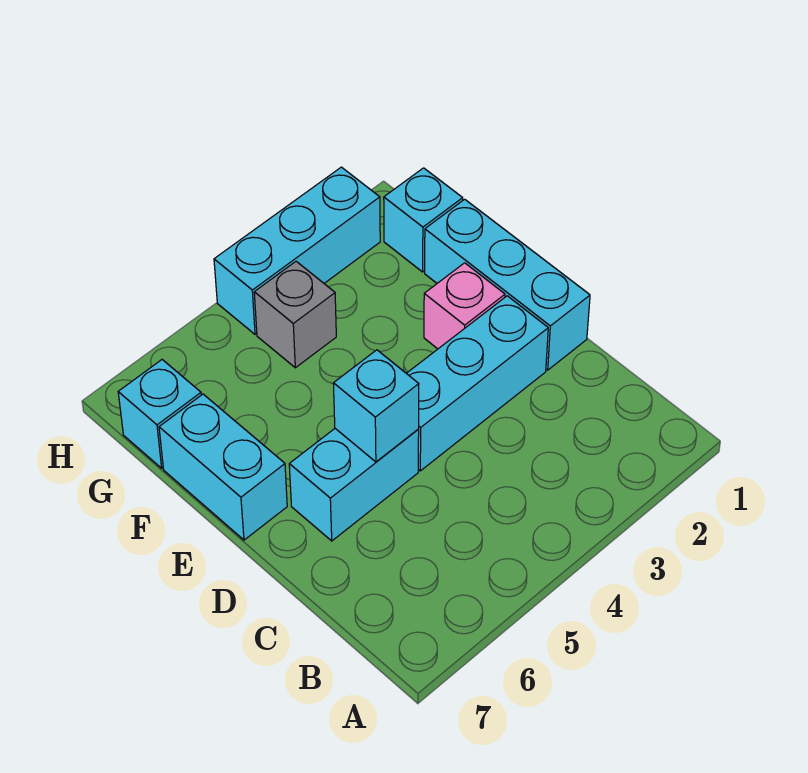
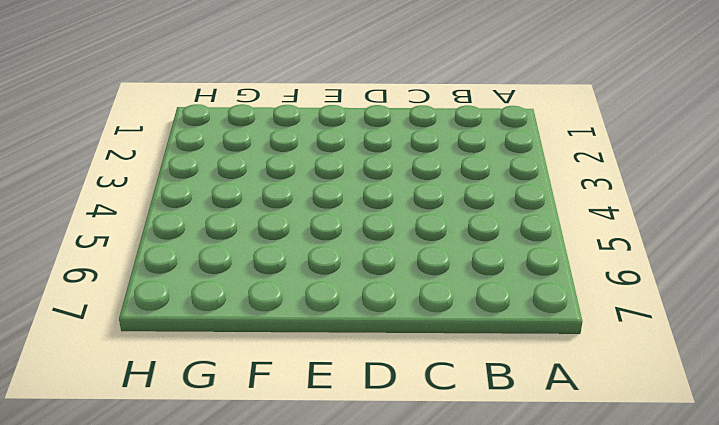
none -> cyan brick D1:F1 level 1
none -> cyan brick D2:D4 level 1

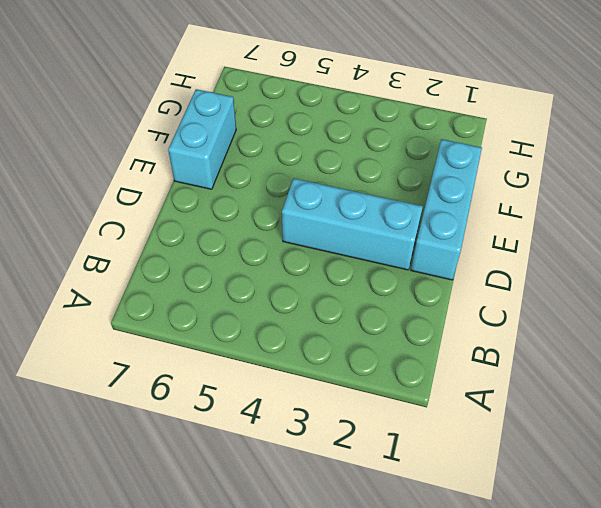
none -> cyan brick D5:D6 level 1
none -> pink brick E2 level 1

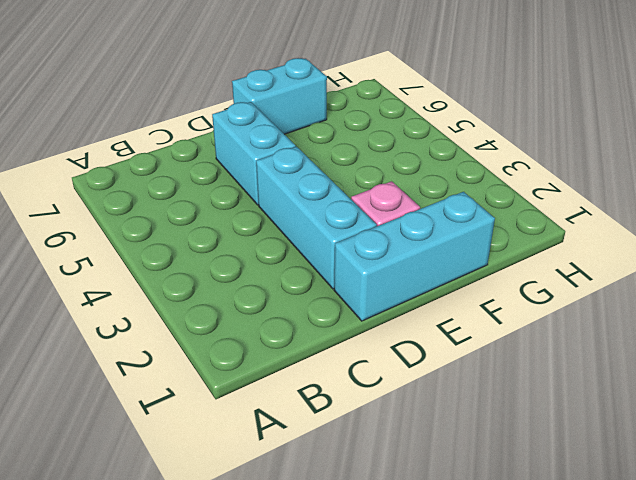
none -> cyan brick G1 level 1
none -> grey brick G4 level 1

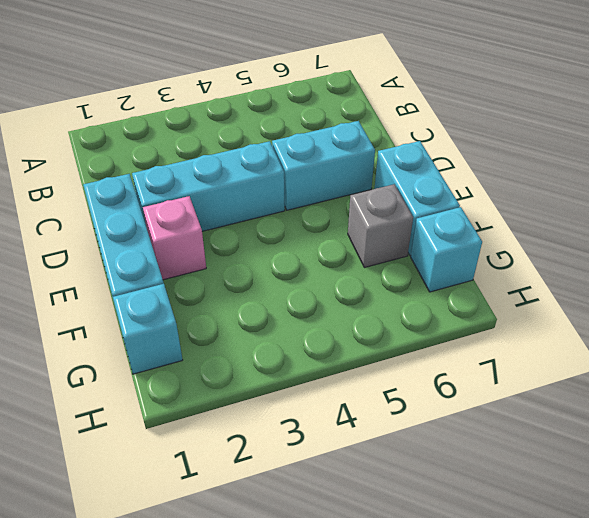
grey brick F6 level 1 -> grey brick G4 level 1
none -> cyan brick H2:H4 level 1
none -> cyan brick D5 level 2

